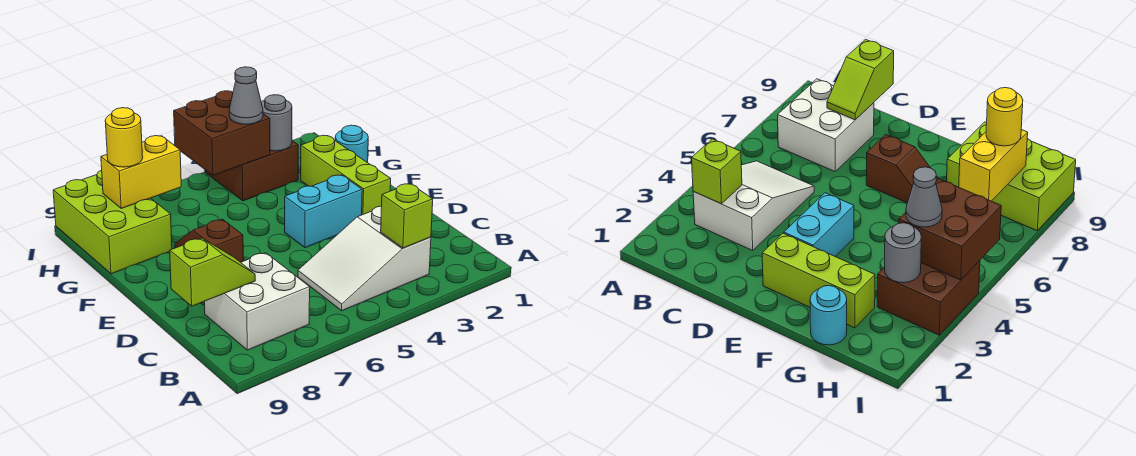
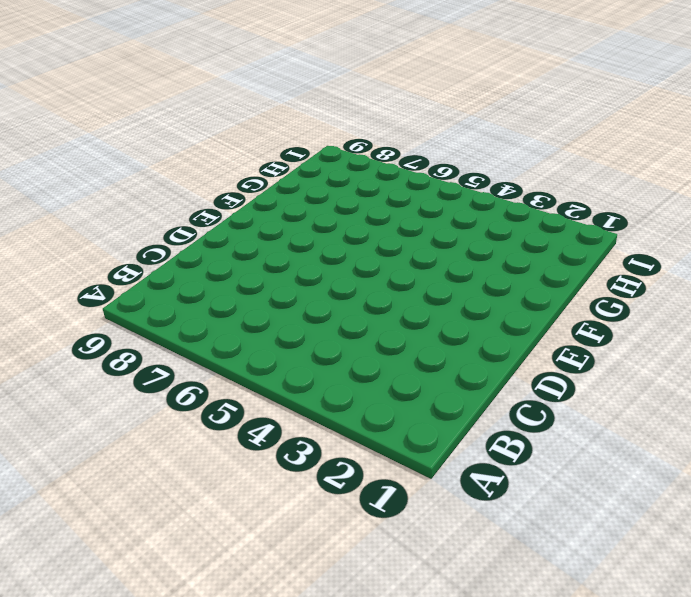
none -> white slope B3:C5 level 1 top 3
none -> white brick B7:C8 level 1
none -> lime brick E2:G2 level 1

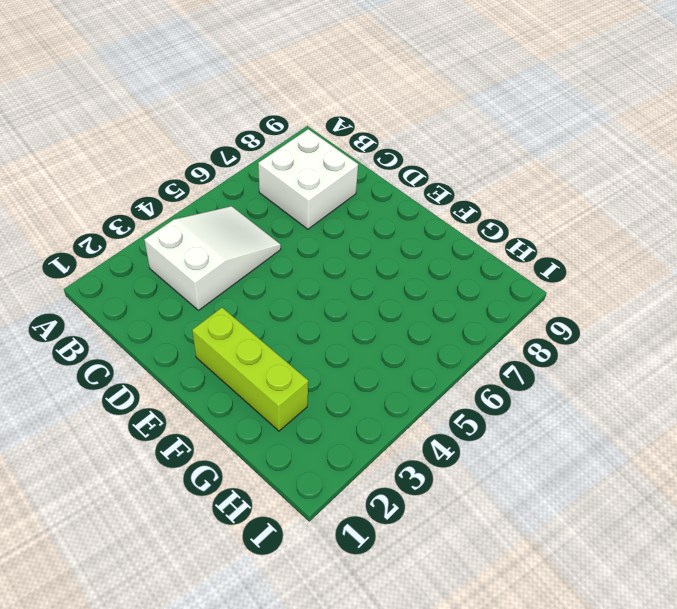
none -> cyan brick E3:E4 level 1
none -> brown slope E7:F7 level 1 top E
none -> cyan round brick G1 level 1

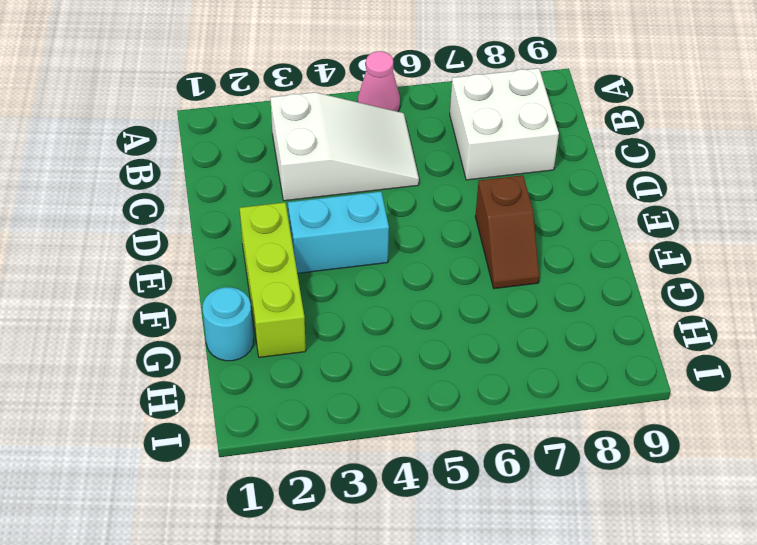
pink cone A5 level 1 -> none
none -> lime brick G8:I9 level 1
none -> brown brick H3:I4 level 1
none -> lime brick B3 level 2

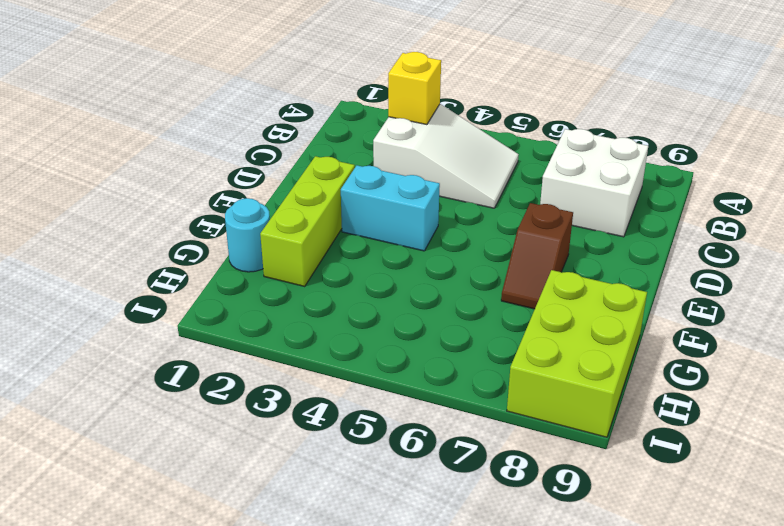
yellow brick B3 level 2 -> lime brick B3 level 2
none -> brown brick H3:I4 level 1
none -> lime slope C8:C9 level 2 top 9
none -> grey round brick H3 level 2

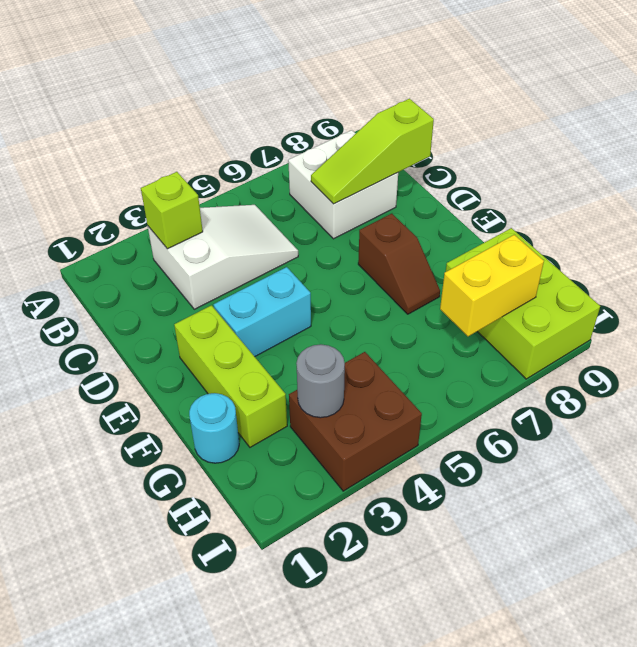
lime slope C7:C9 level 2 top 9 -> lime slope C8:C9 level 2 top 9
none -> brown brick H4:I5 level 2
none -> grey cone H4 level 3
none -> yellow round brick H8 level 3

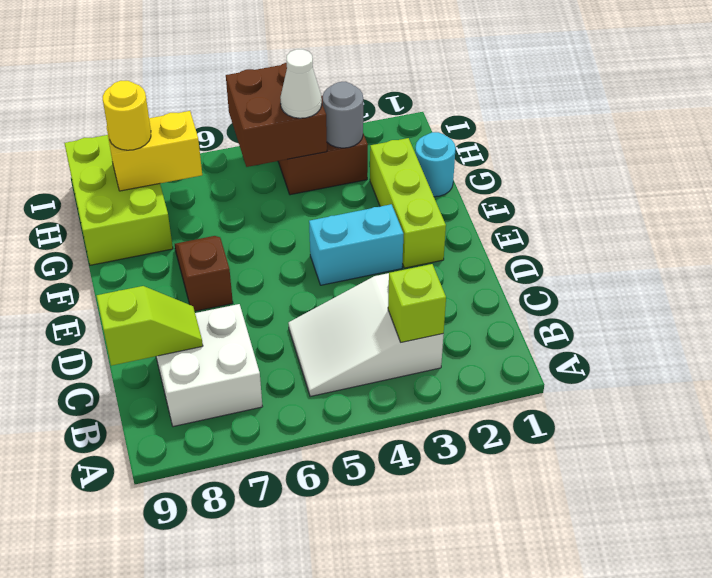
white cone H4 level 3 -> grey cone H4 level 3

